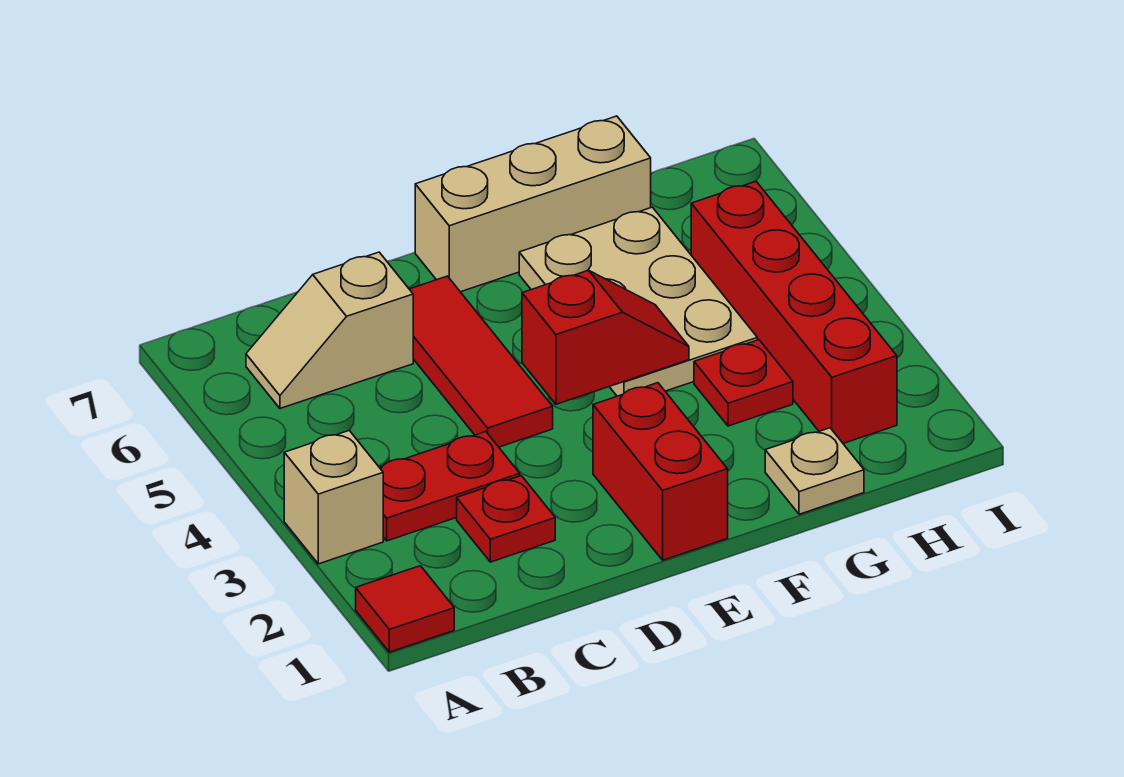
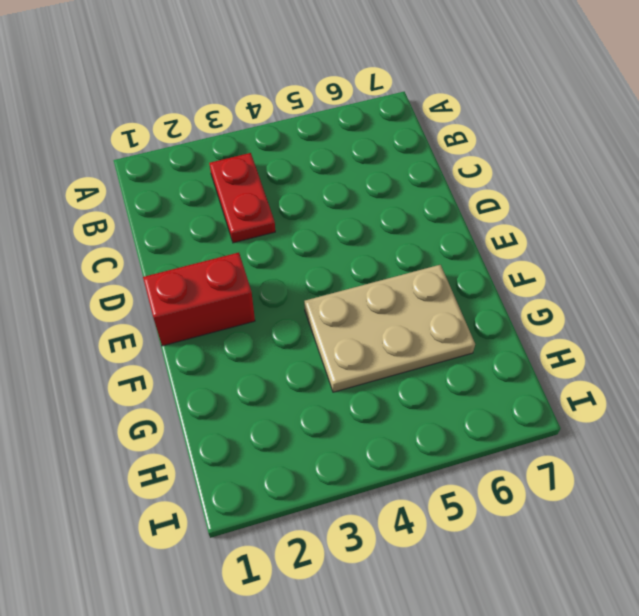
none -> red tile A1 level 1
none -> tan brick A3 level 1
none -> tan slope B6:C6 level 1 top C

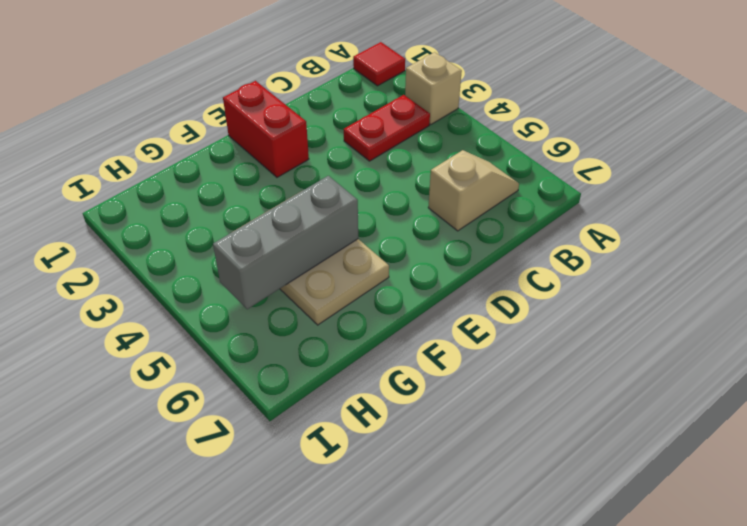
grey brick F5:H5 level 2 -> none
none -> red plate C2 level 1
none -> red tile D4:D6 level 1
none -> tan brick E7:G7 level 1

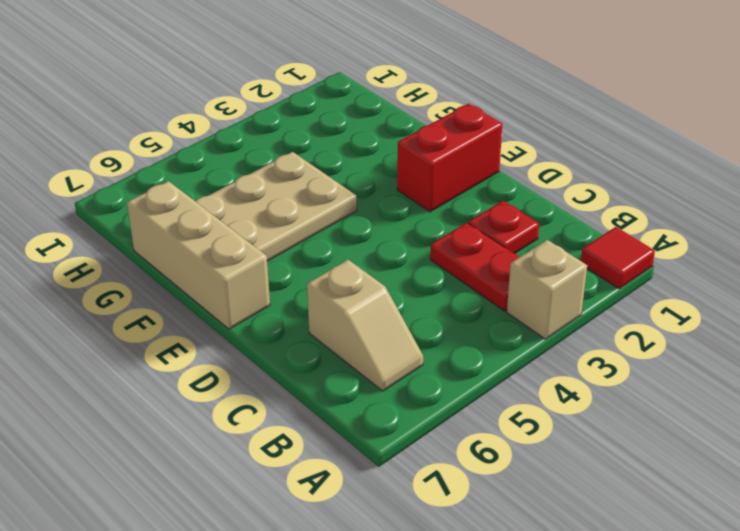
none -> red tile D4:D6 level 1
none -> tan plate G1 level 1
none -> red plate G3 level 1

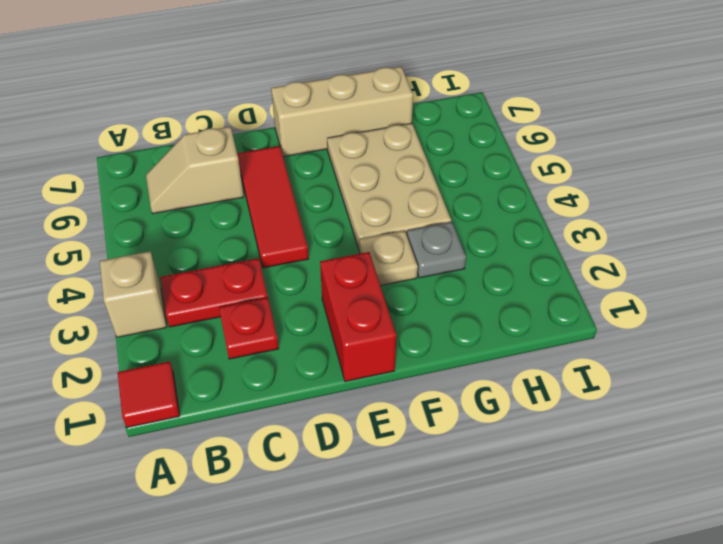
tan plate F3 level 1 -> tan plate G1 level 1
grey plate G3 level 1 -> red plate G3 level 1
none -> red brick H2:H5 level 1
none -> red slope E4:F4 level 2 top E

